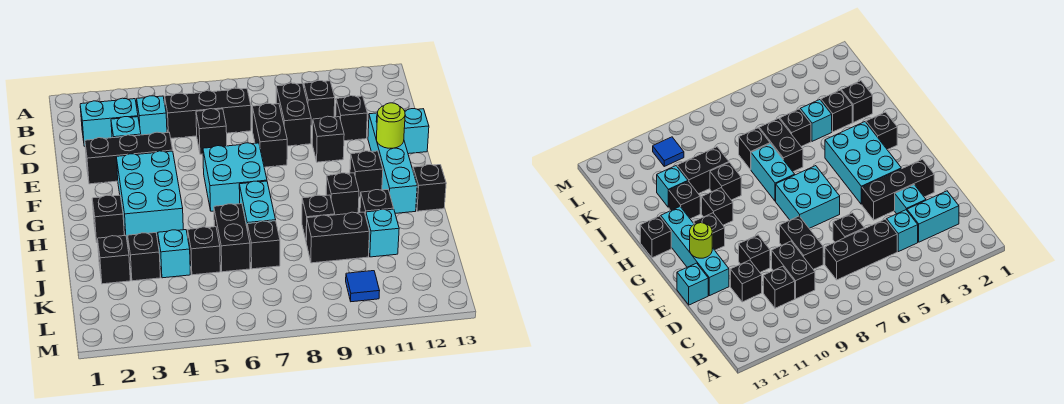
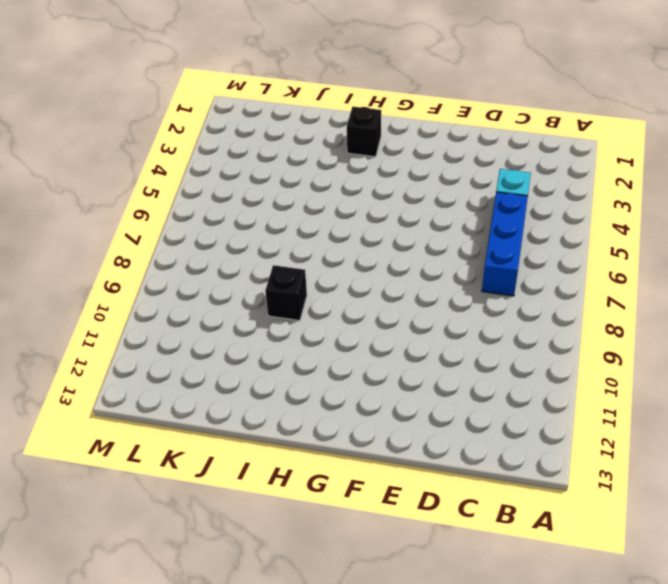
blue brick C5:C7 level 1 -> black brick C5:C7 level 1
none -> cyan brick C2:C3 level 1
none -> black brick C9:D9 level 1
none -> black brick C10 level 1
none -> cyan brick D3 level 1

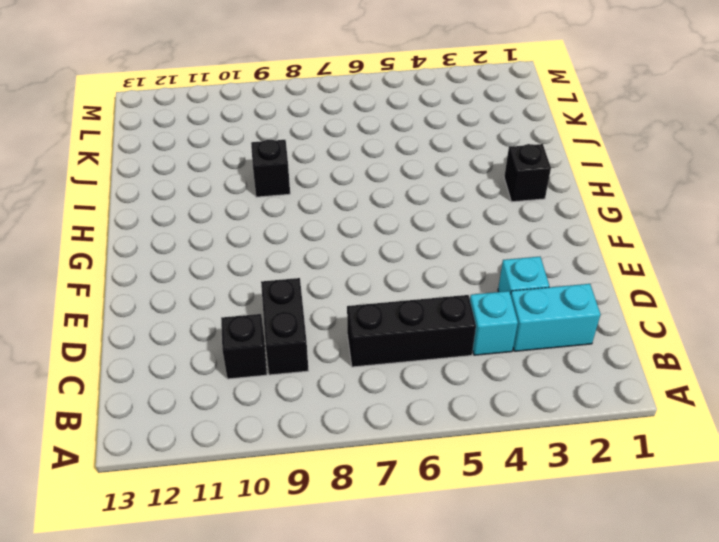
none -> black brick D6 level 1
none -> black brick D8:E8 level 1
none -> black brick D11 level 1
none -> black brick E2:E4 level 1

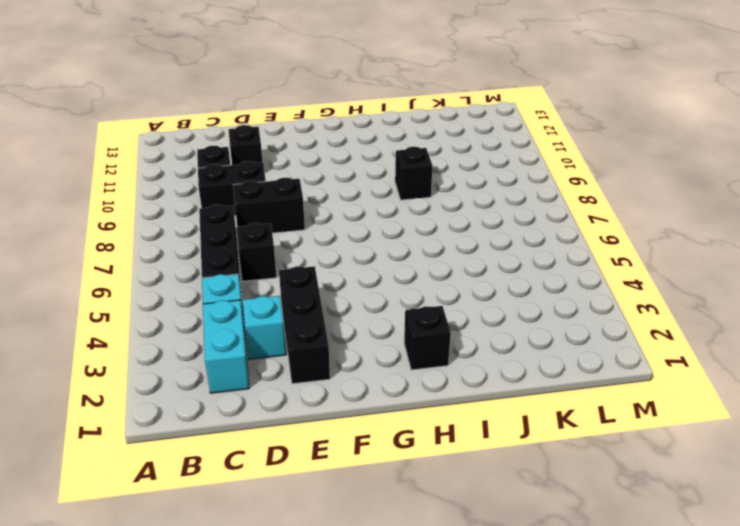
none -> black brick E10 level 1
none -> cyan brick E12:H12 level 1
none -> cyan brick E13 level 1
none -> cyan brick F3:H4 level 1

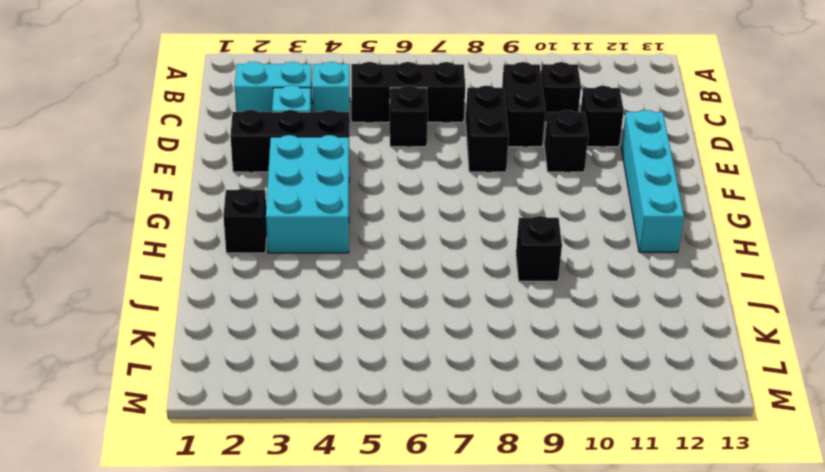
none -> cyan brick E13 level 1
none -> cyan brick F6:G7 level 1
none -> black brick G11 level 1
none -> cyan brick H7:I7 level 1

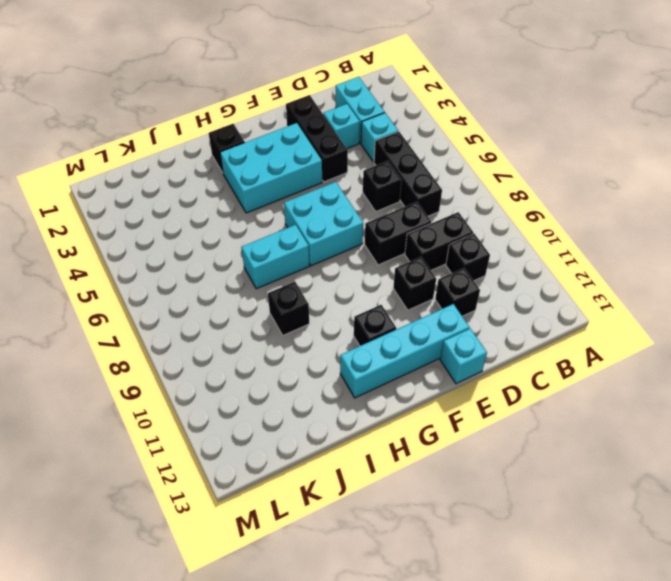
none -> black brick H10 level 1
none -> black brick H13 level 1
none -> black brick I6:J6 level 1
none -> black brick I11 level 1

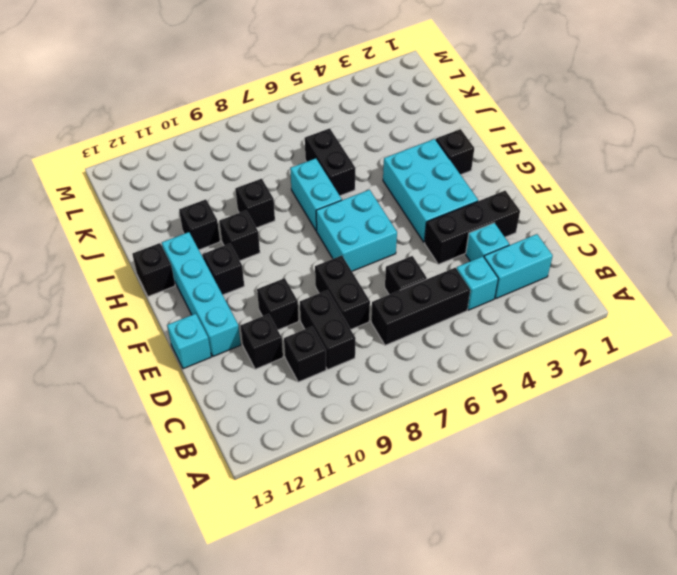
none -> black brick J2 level 1
none -> black brick J3 level 1
none -> cyan brick J4 level 1
none -> black brick J5 level 1

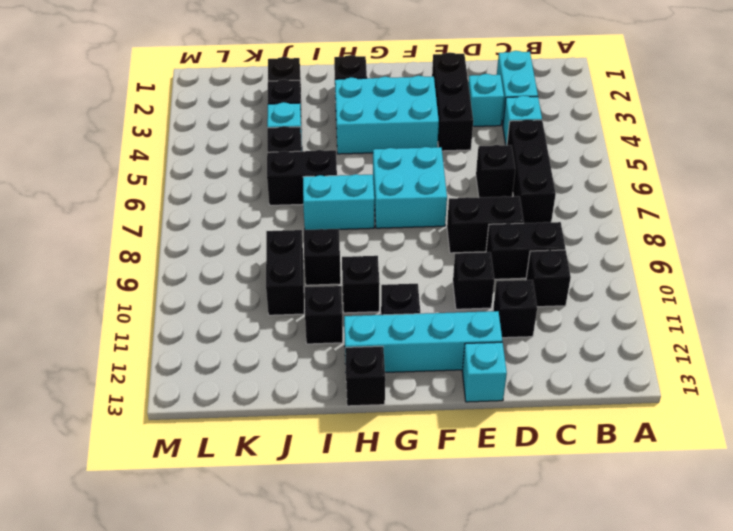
none -> black brick J7 level 1
none -> cyan brick J11 level 1
none -> blue tile L10 level 1
none -> lime round brick F12 level 2

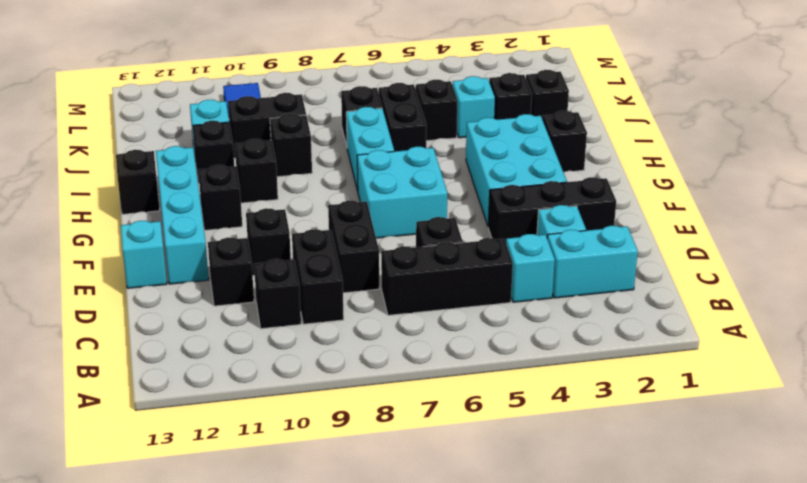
none -> lime round brick F12 level 2

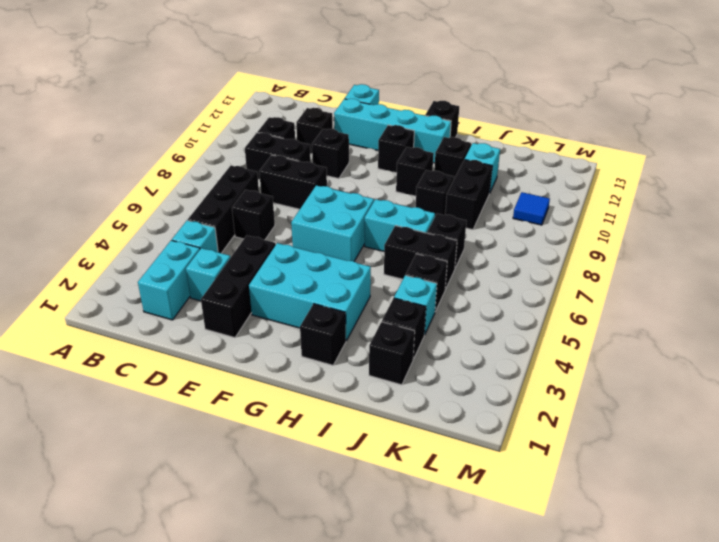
none -> lime round brick F12 level 2

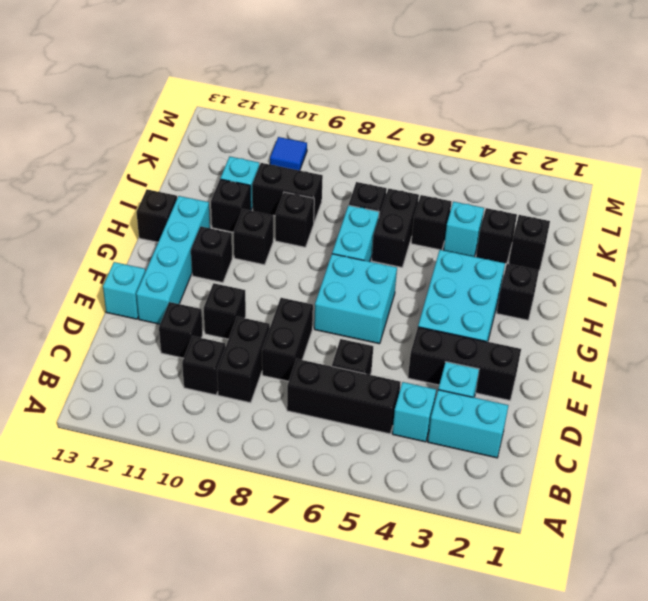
none -> lime round brick F12 level 2

